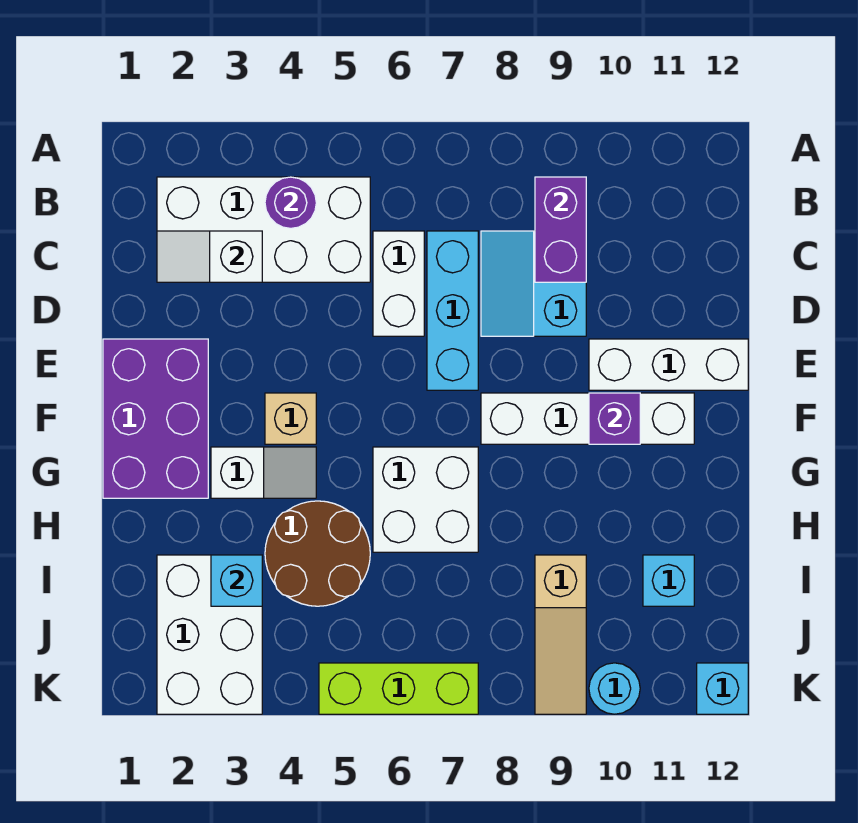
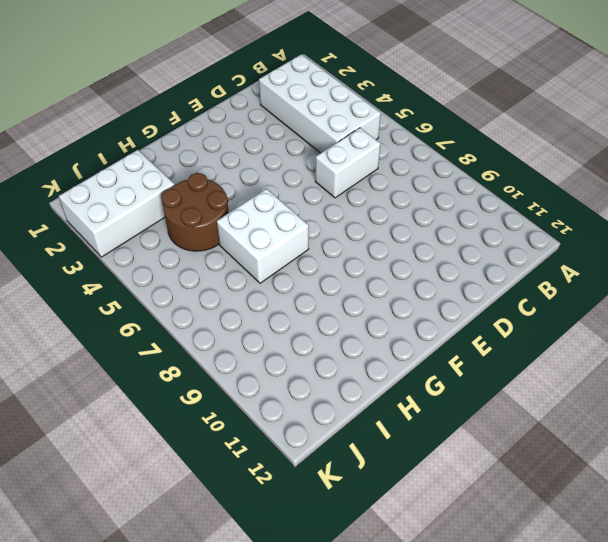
none -> cyan brick C7:E7 level 1
none -> cyan slope C8:D9 level 1 top 9
none -> purple brick E1:G2 level 1

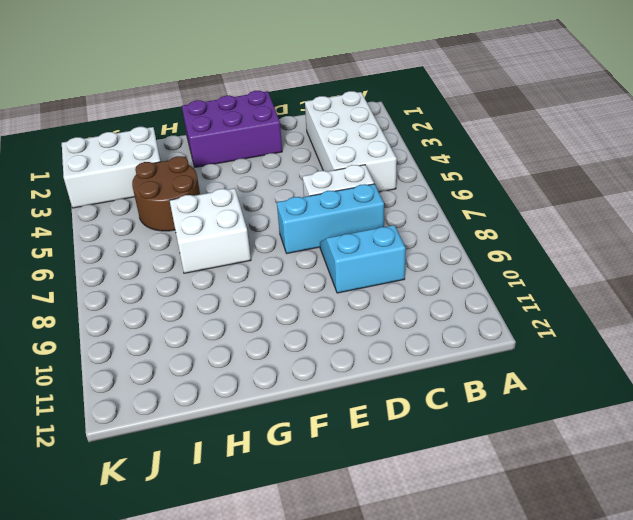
none -> white brick E10:E12 level 1
none -> tan brick F4 level 1
none -> white brick F8:F11 level 1

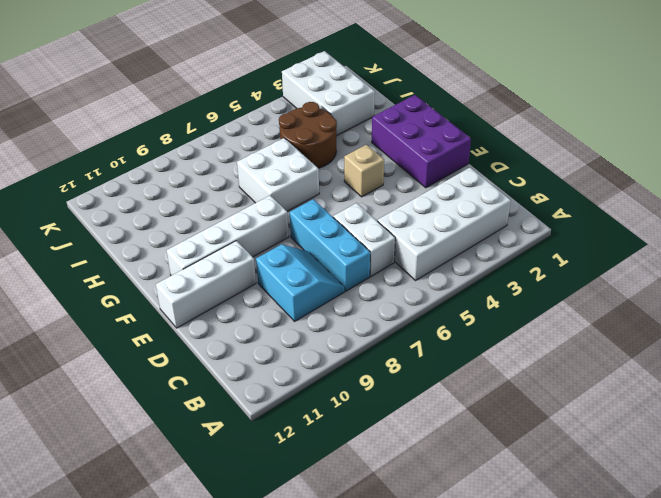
none -> white slope G3:G4 level 1 top 3
none -> tan slope I9:K9 level 1 top I
none -> cyan brick I11 level 1

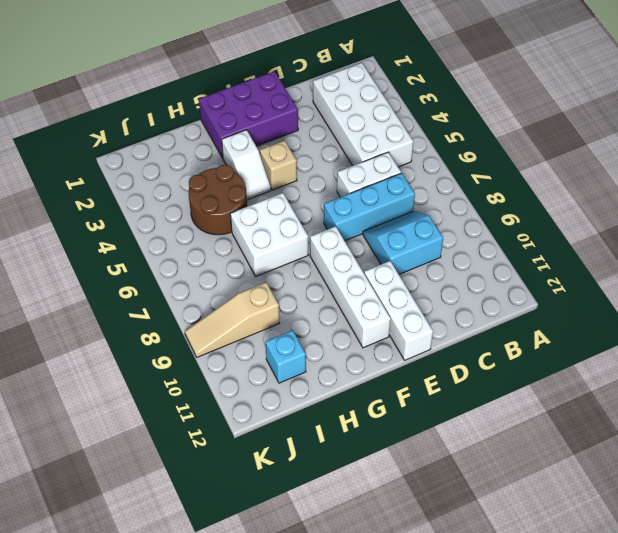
none -> white brick I2:K3 level 1
none -> lime brick K5:K7 level 1
none -> cyan round brick K10 level 1

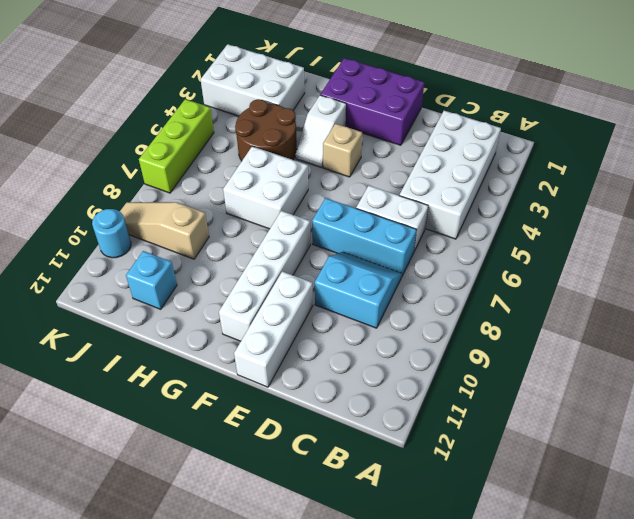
none -> cyan brick K12 level 1
none -> purple round brick B4 level 2
none -> purple brick B9:C9 level 2

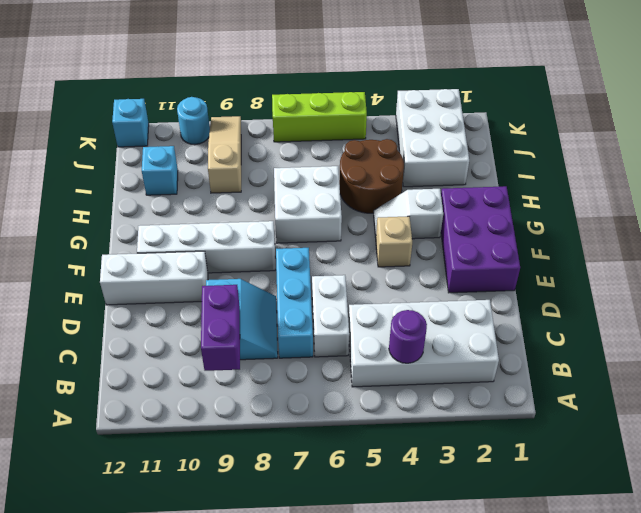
none -> white slope C2:C3 level 2 top 3
none -> purple brick F10 level 2
none -> cyan brick I3 level 2

